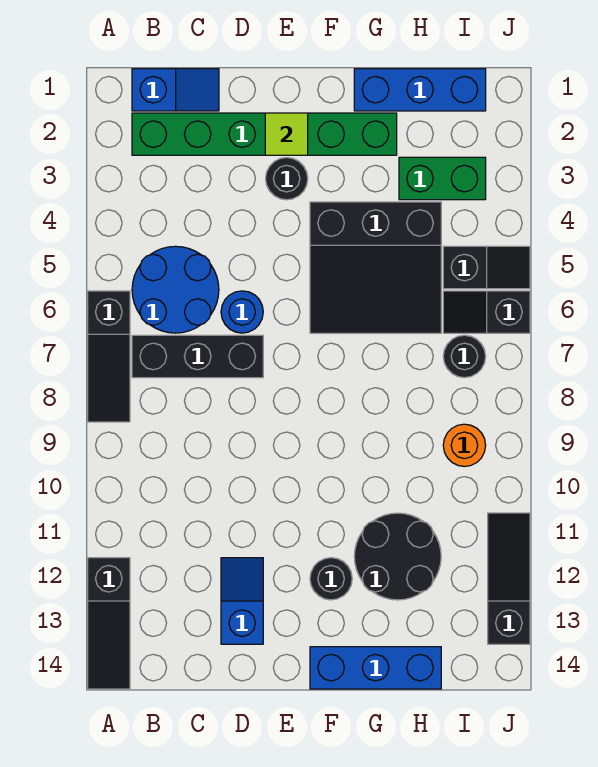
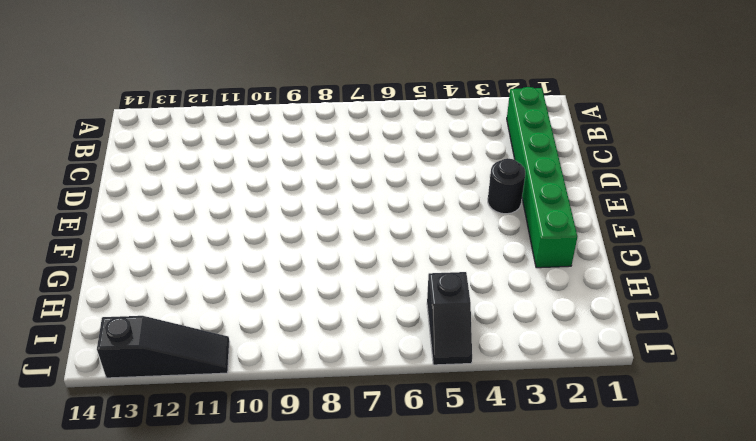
none -> black slope A6:A8 level 1 top 6
none -> black slope A12:A14 level 1 top 12
none -> blue slope B1:C1 level 1 top B

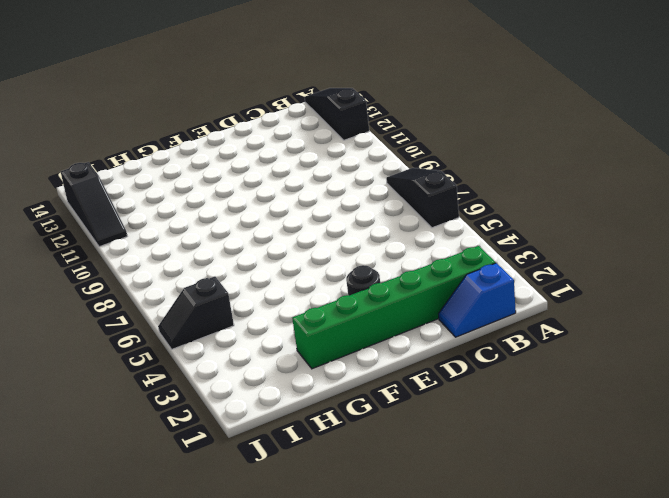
none -> blue round brick B5:C6 level 1
none -> black brick B7:D7 level 1
none -> blue round brick D6 level 1

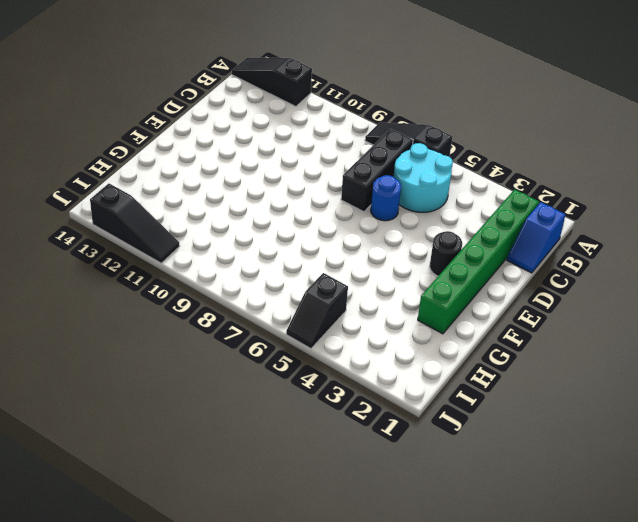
cyan round brick B5:C6 level 1 -> blue round brick B5:C6 level 1
none -> blue slope D12:D13 level 1 top 13
none -> black slope F4:H6 level 1 top 4
none -> black round brick F12 level 1

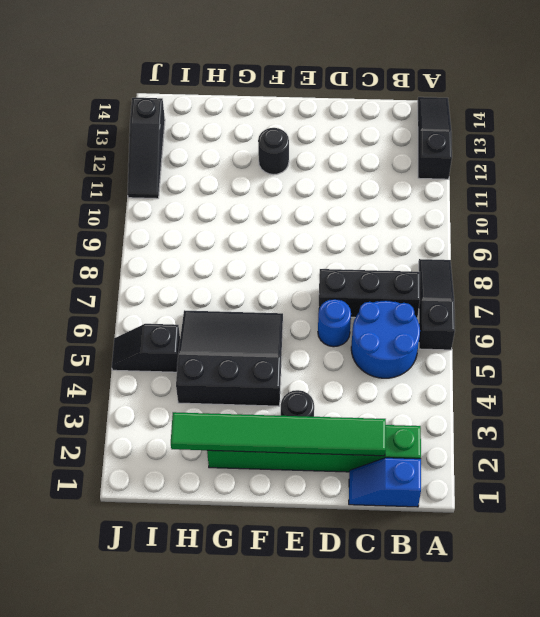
green tile C2:H2 level 2 -> lime tile E2 level 2
none -> blue slope D12:D13 level 1 top 13
none -> blue brick F14:H14 level 1
none -> blue brick G1:I1 level 1

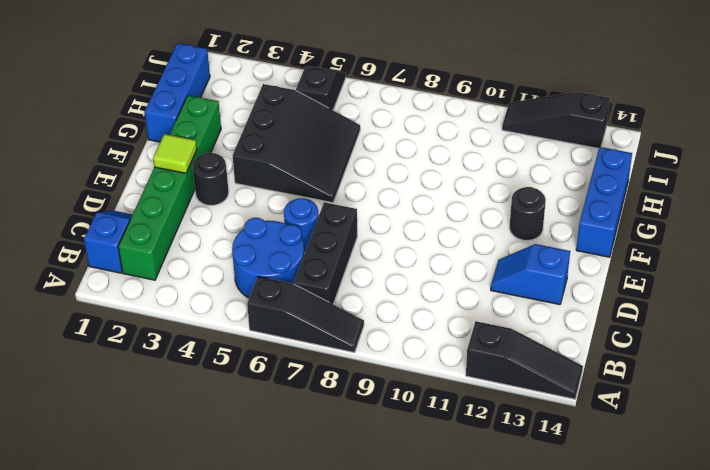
none -> black round brick G11:H12 level 1
none -> green brick H3:I3 level 1
none -> black slope I6:J6 level 1 top J

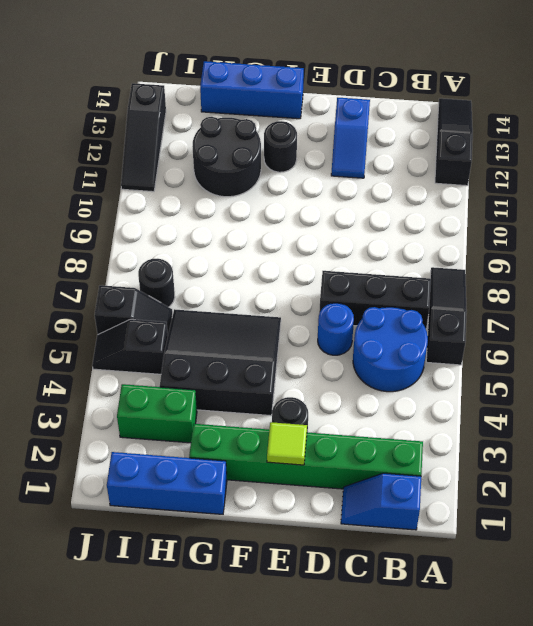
none -> orange round brick I9 level 1

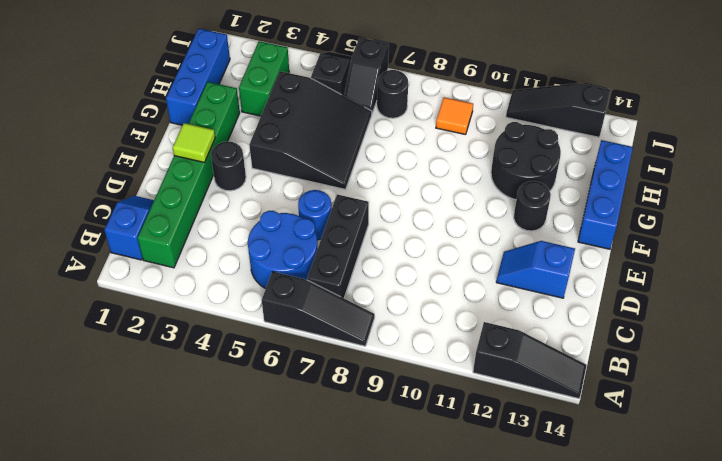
orange tile I9 level 1 -> orange round brick I9 level 1

